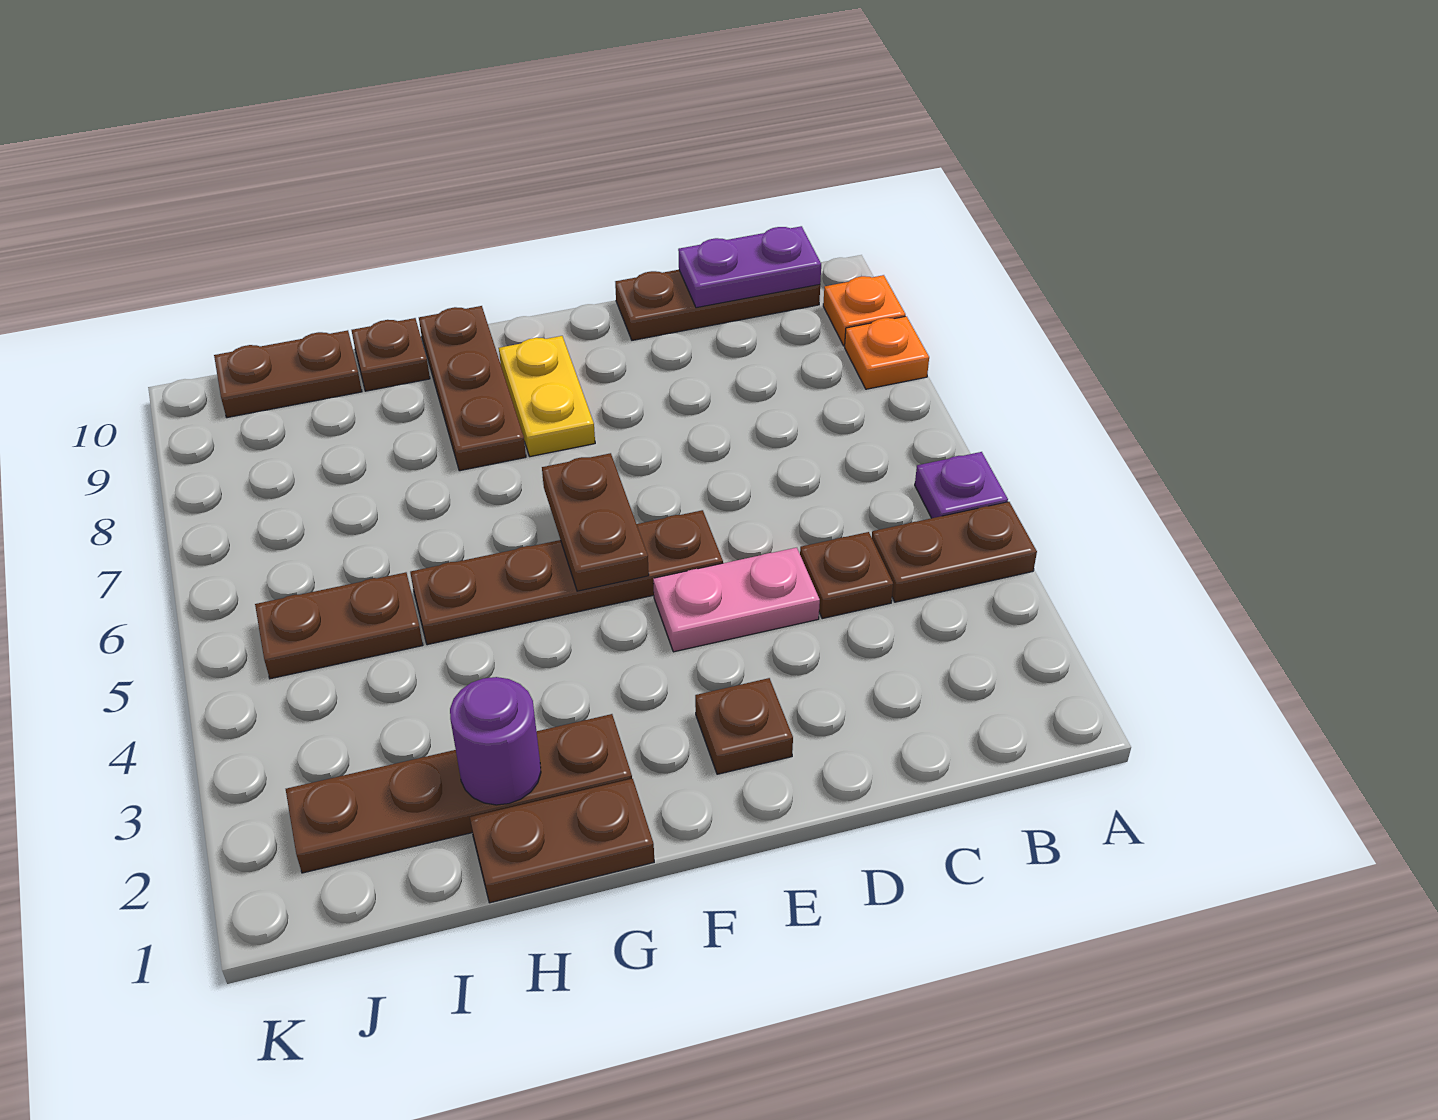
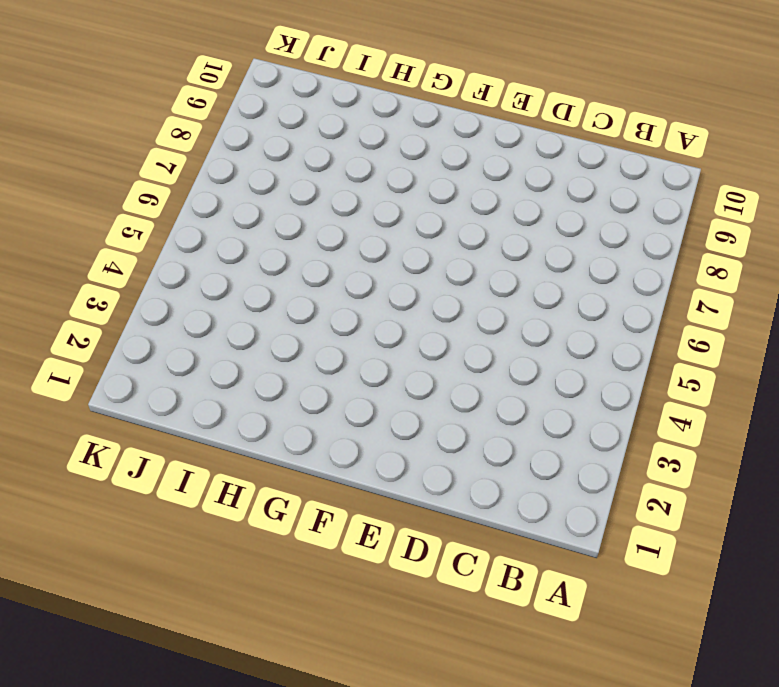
none -> brown plate A4:B4 level 1
none -> purple plate A5 level 1
none -> orange plate A8 level 1

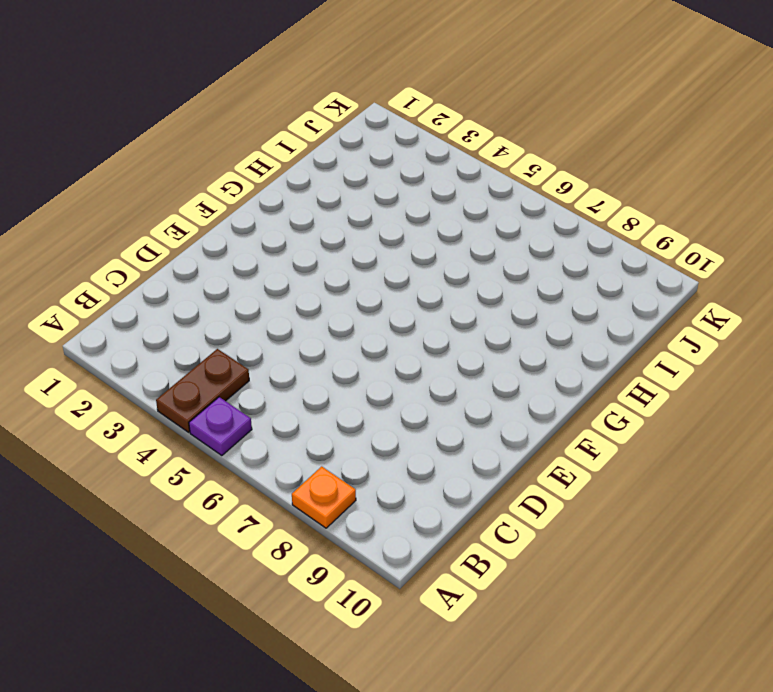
none -> orange plate A9 level 1
none -> brown plate B10:D10 level 1
none -> brown plate C4 level 1

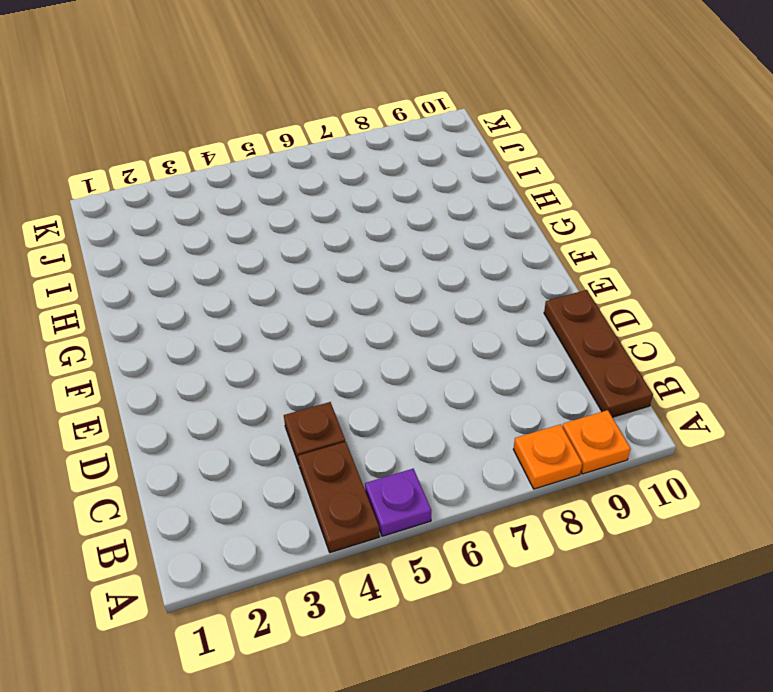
none -> pink plate D4:E4 level 1
none -> brown plate E2 level 1
none -> brown plate E5:H5 level 1

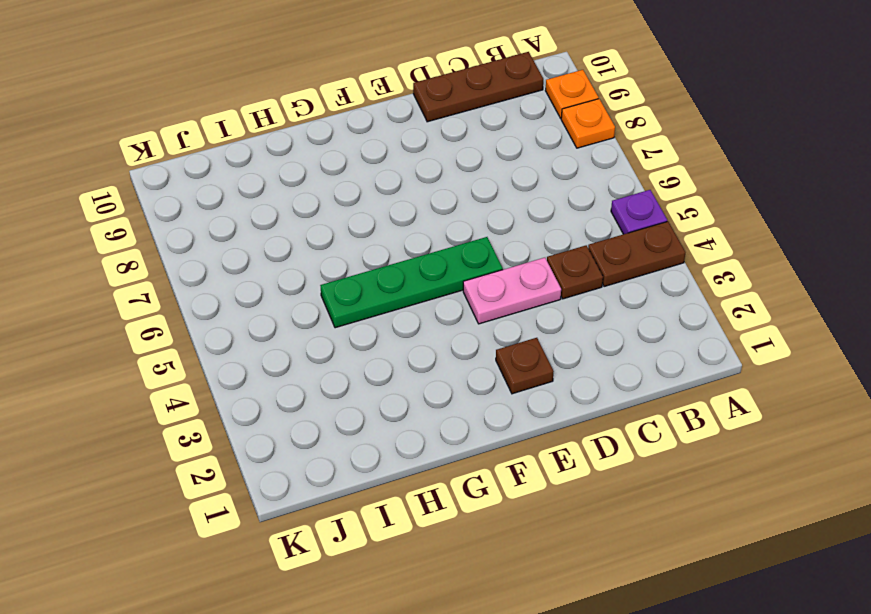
green plate E5:H5 level 1 -> brown plate E5:H5 level 1
none -> yellow plate F8:F9 level 1
none -> brown plate G1:H1 level 1
none -> brown plate G2:J2 level 1

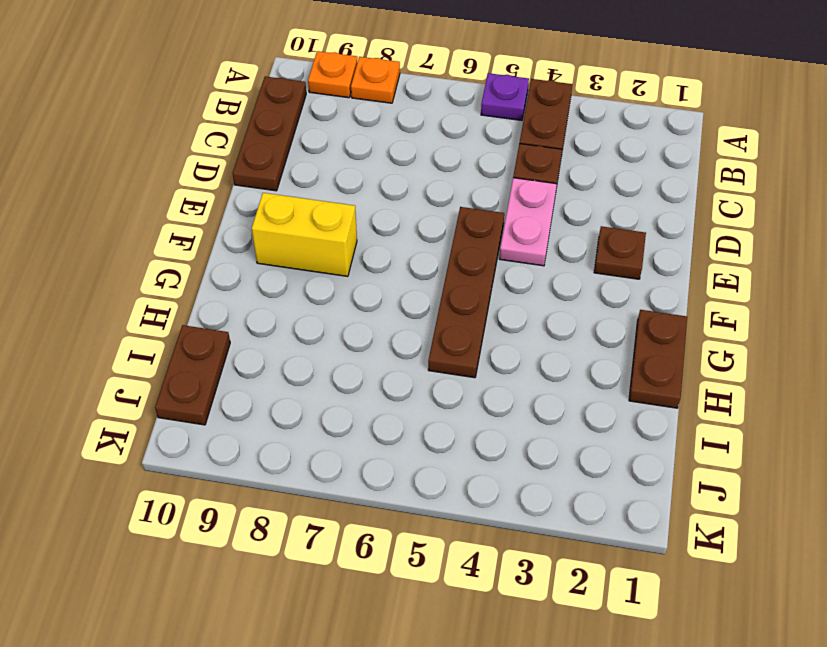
yellow brick F8:F9 level 1 -> yellow plate F8:F9 level 1
none -> brown plate G2:J2 level 1
none -> brown plate G8:G10 level 1
none -> brown plate H10 level 1

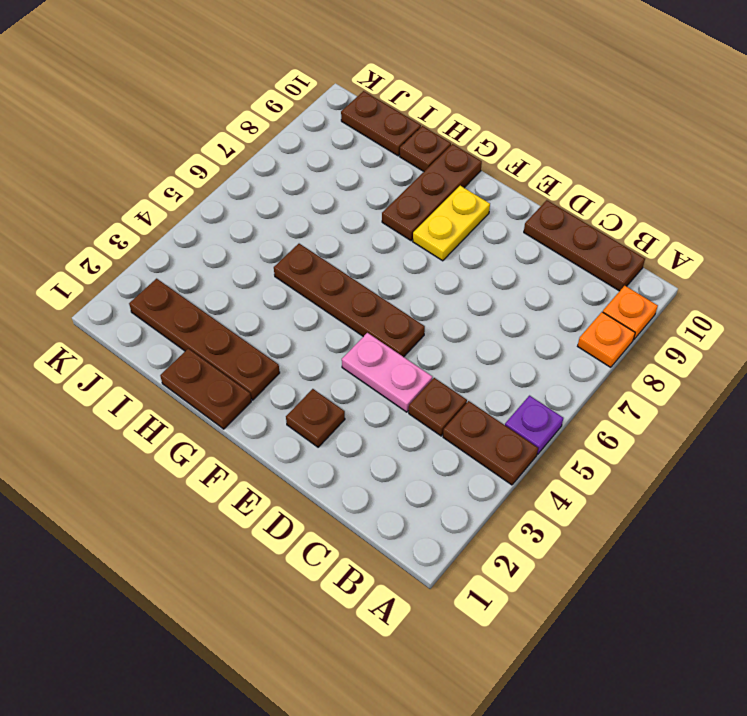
none -> brown plate I5:J5 level 1
none -> purple plate B10:C10 level 2
none -> brown plate F5:F6 level 2

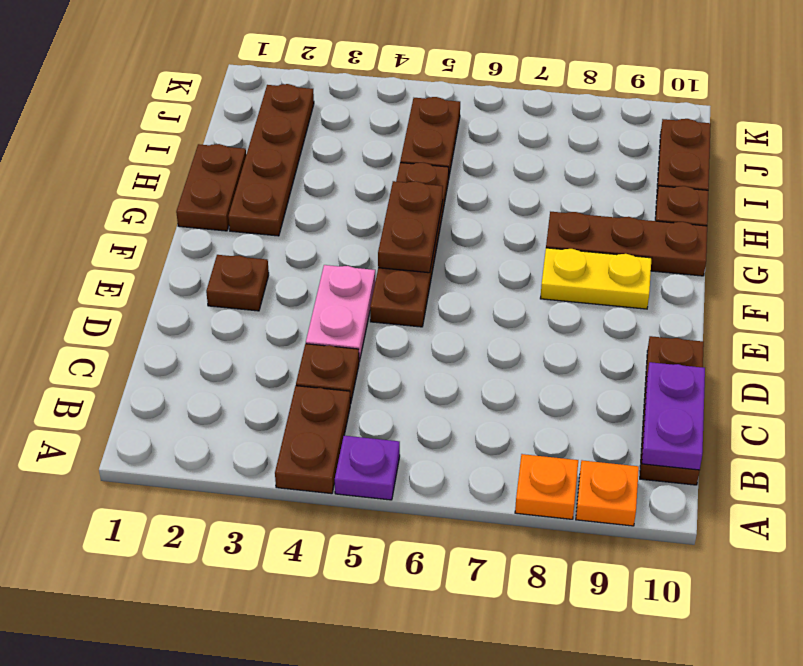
brown plate F5:G5 level 2 -> brown plate F5:F6 level 2
none -> purple round brick H2 level 2

